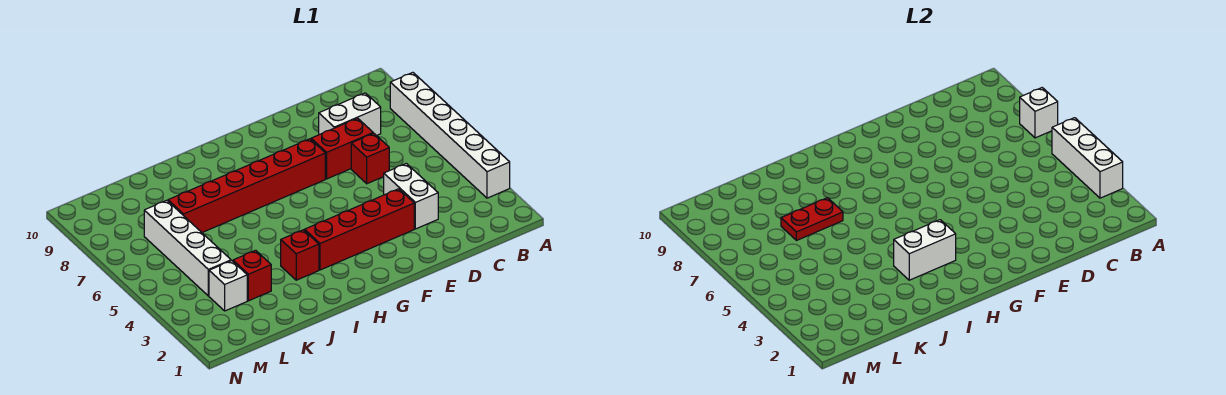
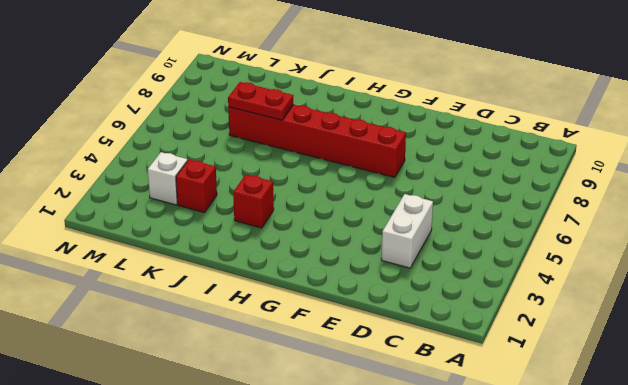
none -> white brick A3:A8 level 1
none -> white brick C8:D8 level 1
none -> red brick D6 level 1

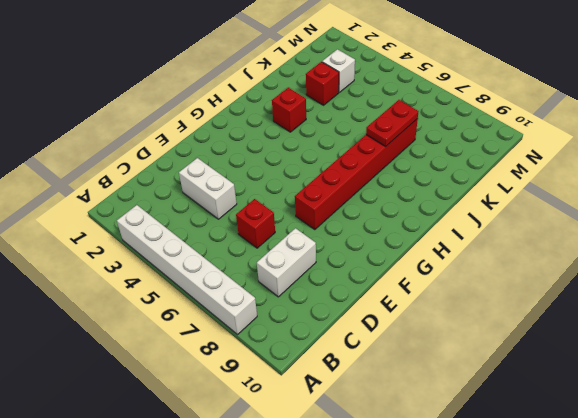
none -> red brick D7:E7 level 1
none -> red brick E3:H3 level 1
none -> white brick L4:L7 level 1

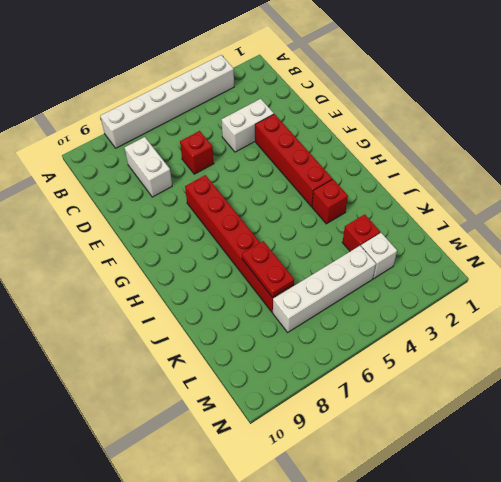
none -> red brick D7:E7 level 1
none -> white brick A3:A5 level 2
none -> white brick A7 level 2

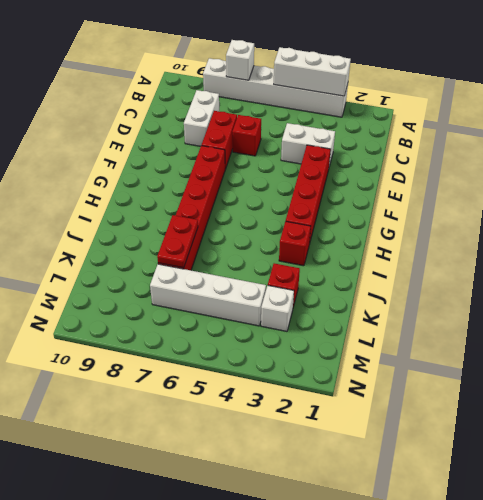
none -> white brick H3:I3 level 2

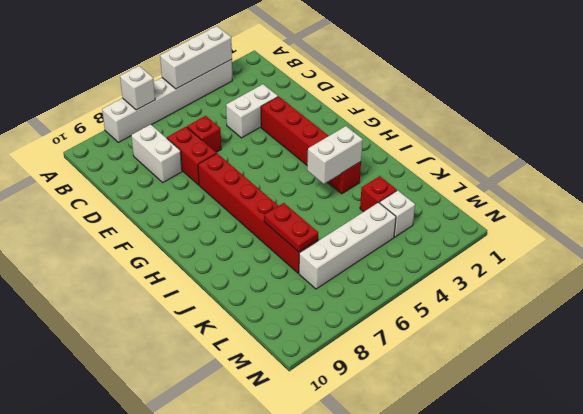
white brick I3:I4 level 2 -> white brick H3:I3 level 2

